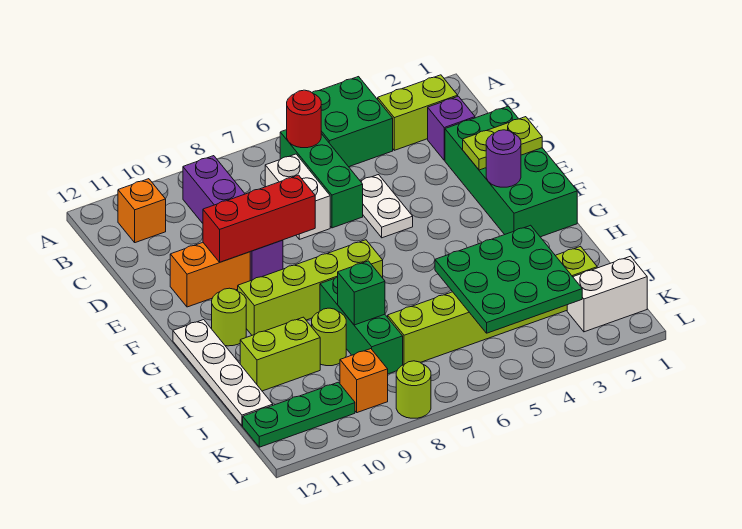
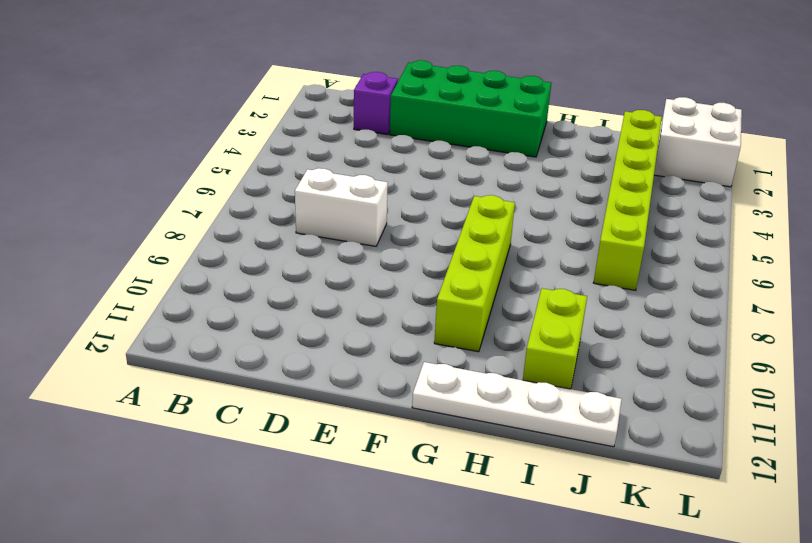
white brick K1:L2 level 1 -> white brick K1:K2 level 1
none -> green brick A4:B5 level 1
none -> lime brick B2:B3 level 1
none -> green brick B6:D6 level 1

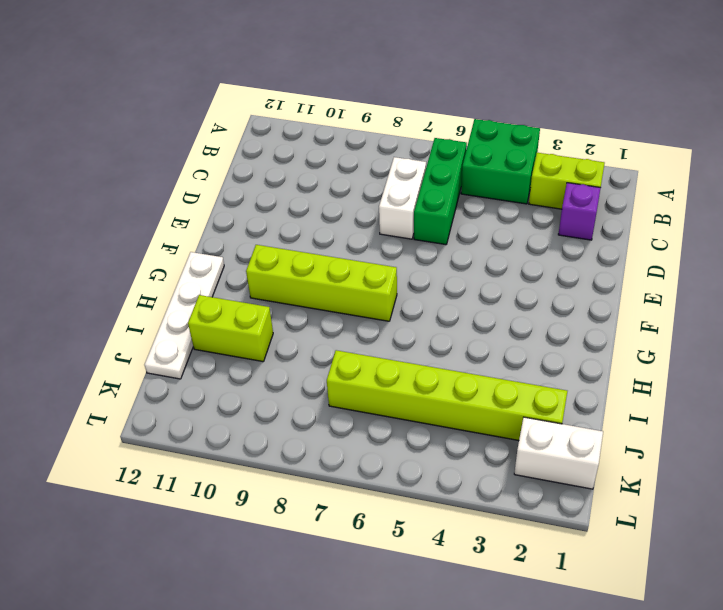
none -> purple brick B9:E9 level 1
none -> orange brick B11 level 1
none -> green brick D1:G2 level 1

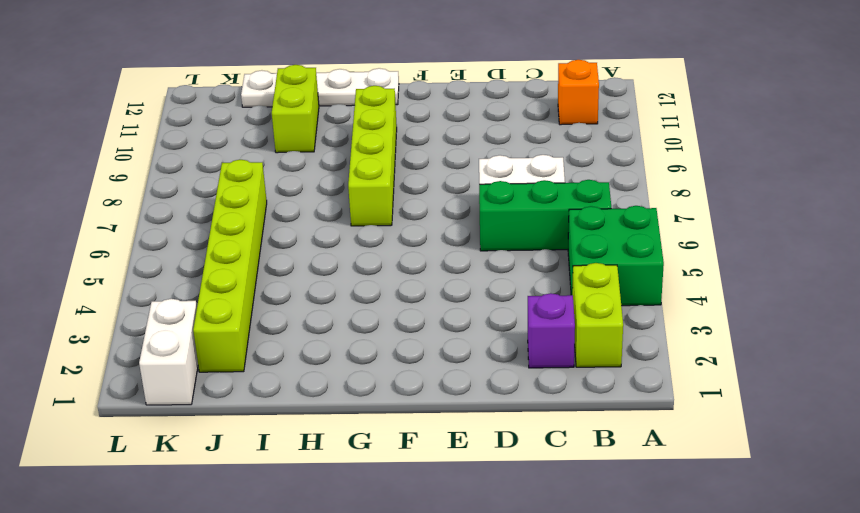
none -> purple brick B9:E9 level 1
none -> green brick D1:G2 level 1
none -> white plate D5:E5 level 1

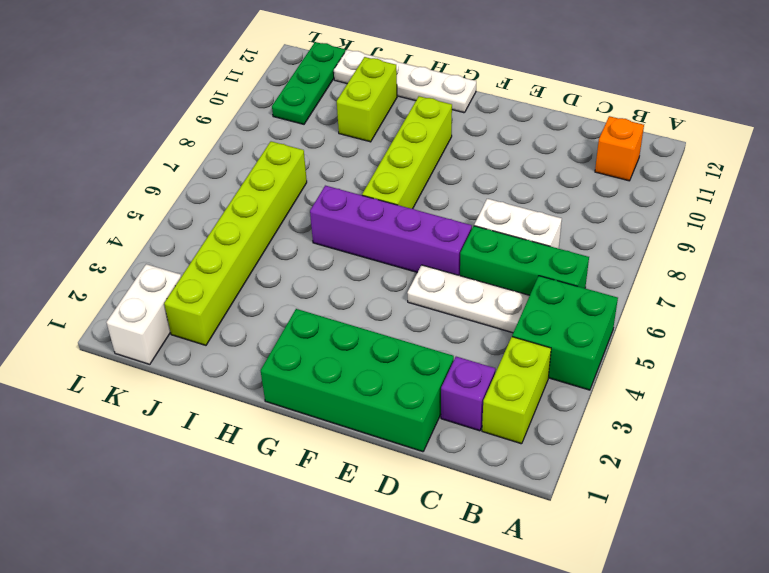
white plate C5:E5 level 1 -> white plate D5:E5 level 1
purple brick E6:H6 level 1 -> purple brick B9:E9 level 1
none -> orange brick E10:E11 level 1
none -> lime round brick G11 level 1
none -> green brick H8:J8 level 1

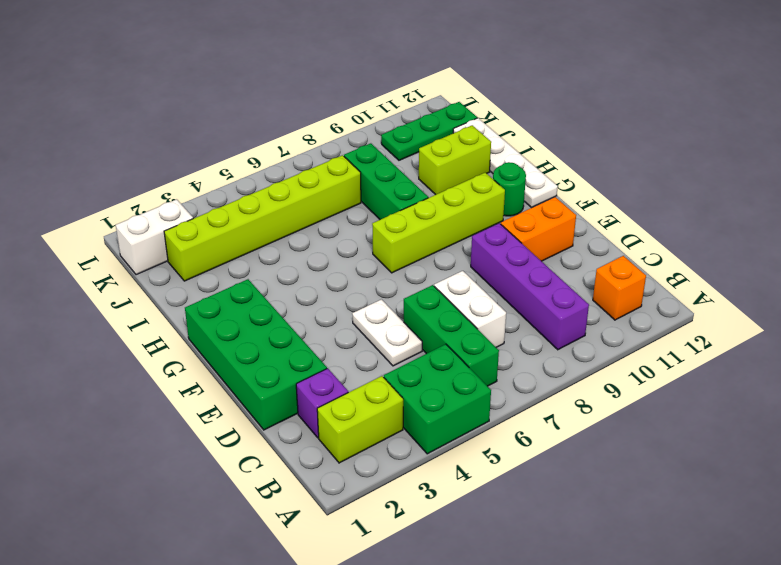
green round brick G11 level 1 -> lime round brick G11 level 1
none -> lime round brick I9 level 1
none -> orange brick K9 level 1
none -> lime round brick L8 level 1

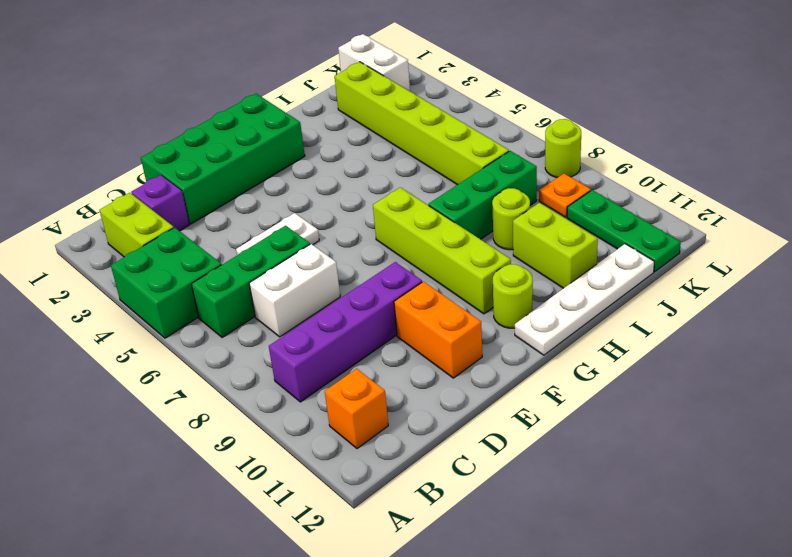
orange plate K9 level 1 -> orange brick K9 level 1
none -> red round brick B6 level 2
none -> lime plate E1:E2 level 2
none -> red brick E8:E10 level 2

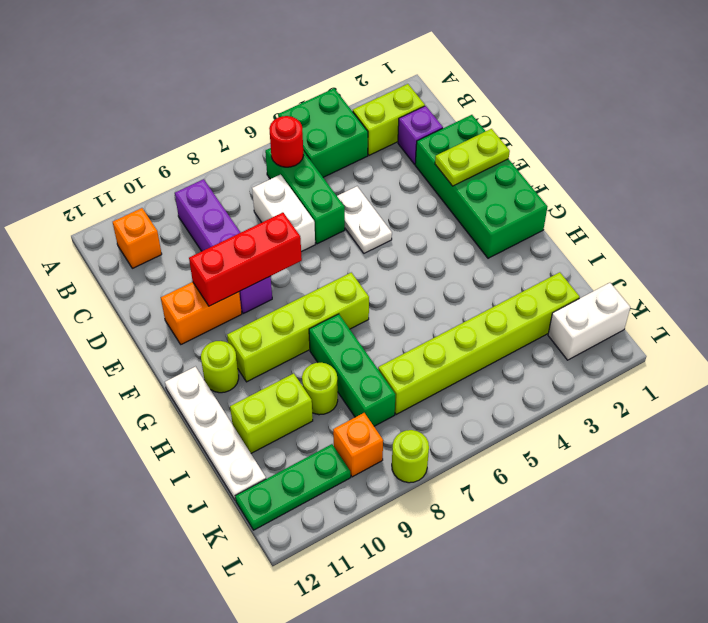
none -> purple round brick F2 level 2
none -> green plate I3:K5 level 2
none -> green brick I8 level 2

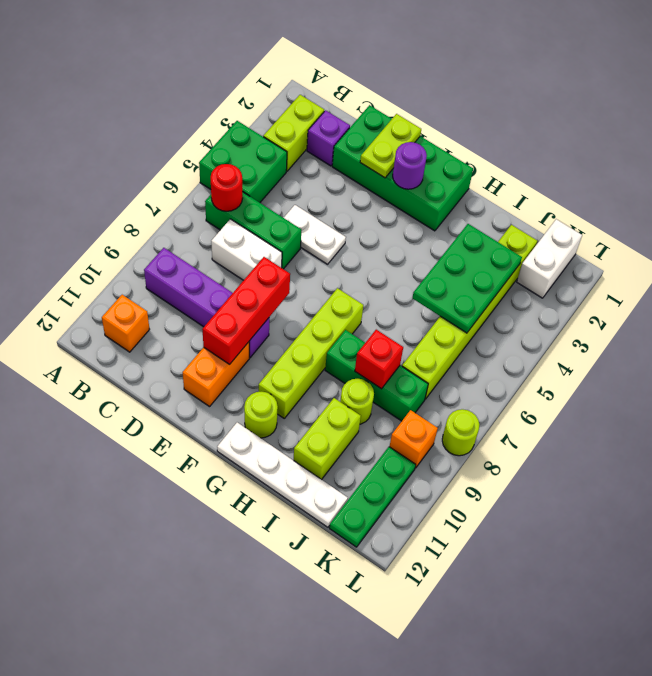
green plate I3:J5 level 2 -> green plate I3:K5 level 2
red brick I8 level 2 -> green brick I8 level 2

